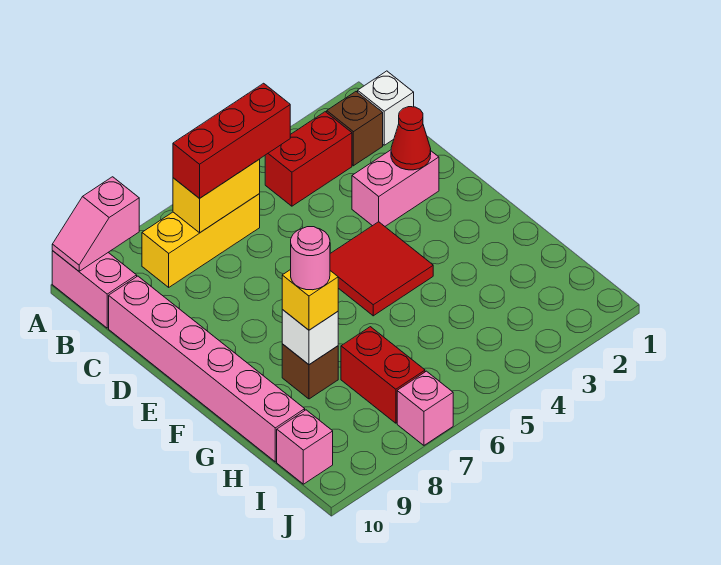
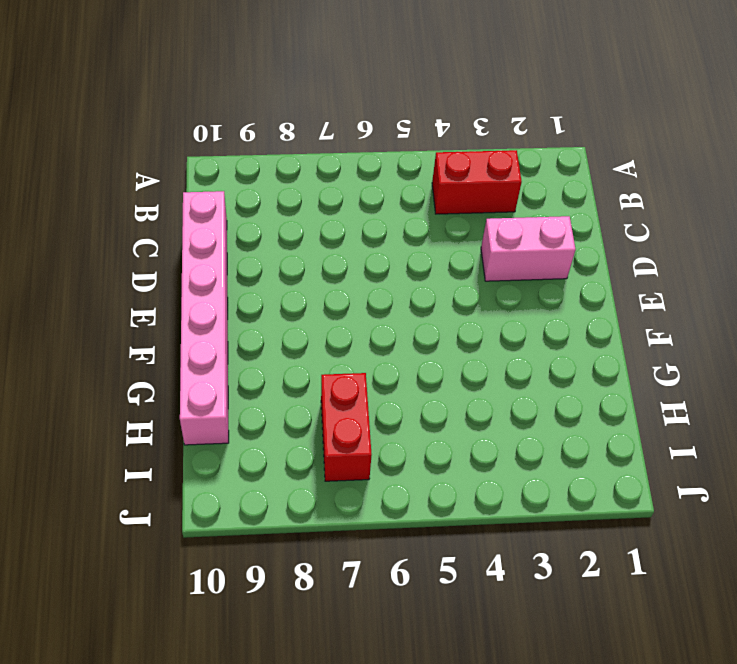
none -> pink brick A10:B10 level 1
none -> white brick B1 level 1
none -> brown brick B2 level 1

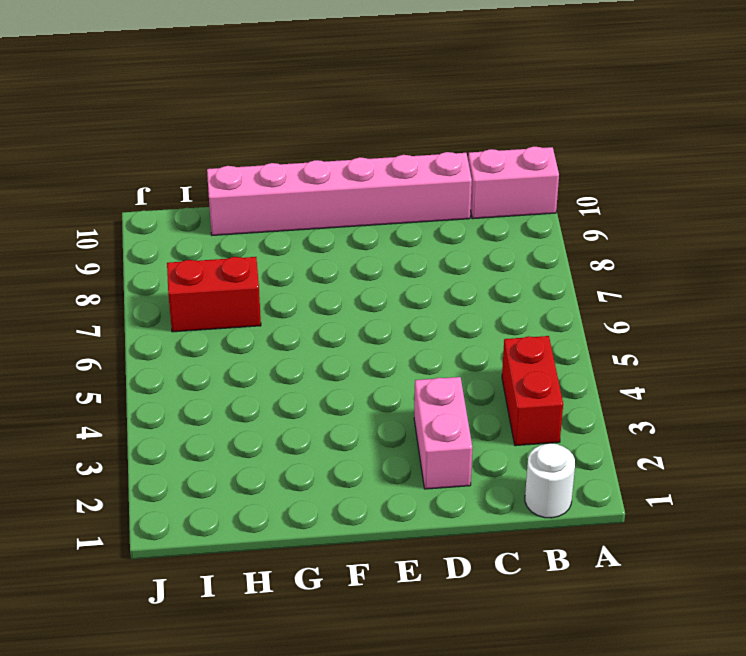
white round brick B1 level 1 -> white brick B1 level 1
none -> brown brick B2 level 1
none -> yellow brick B6:B8 level 1
none -> red tile E4:F5 level 1

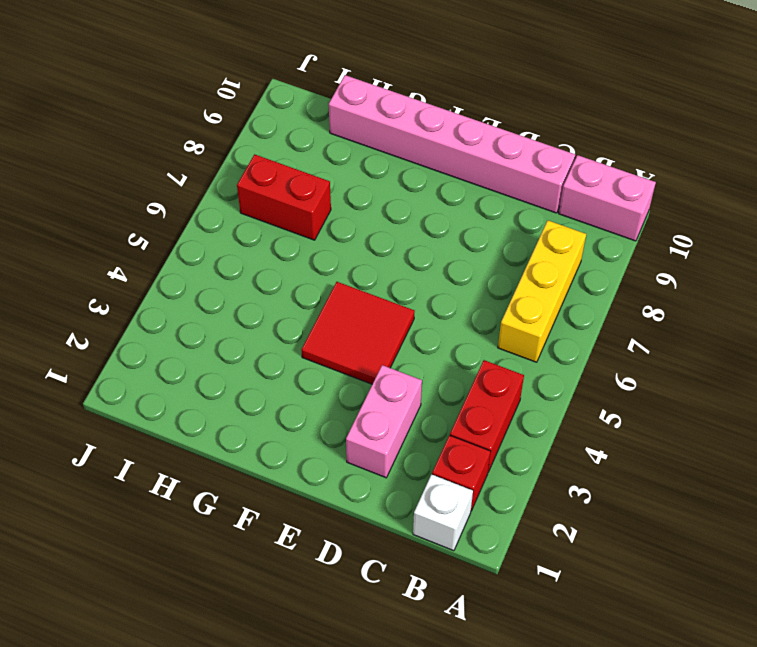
red brick B2 level 1 -> brown brick B2 level 1
none -> brown brick G8 level 1
none -> pink brick I10 level 1
none -> pink brick J7 level 1

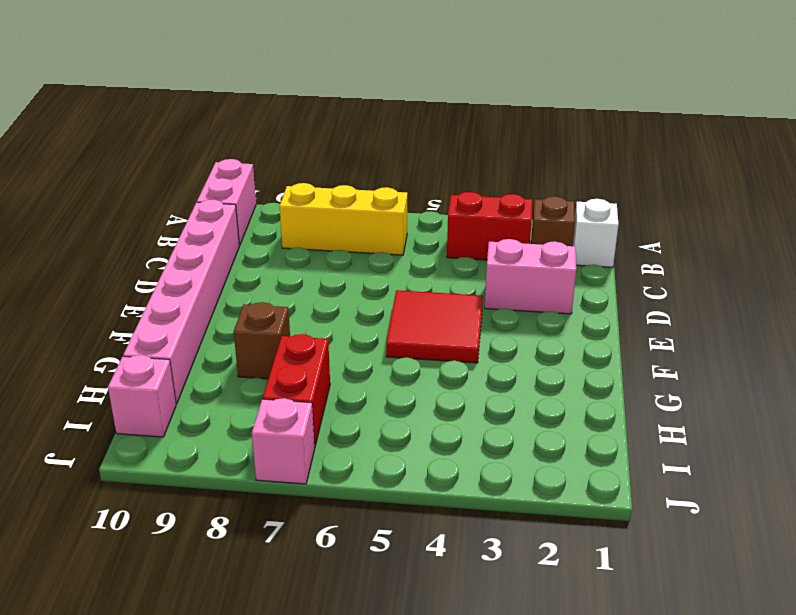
none -> pink slope A9:A10 level 2 top 9
none -> yellow brick B6:B7 level 2
none -> red cone D2 level 2

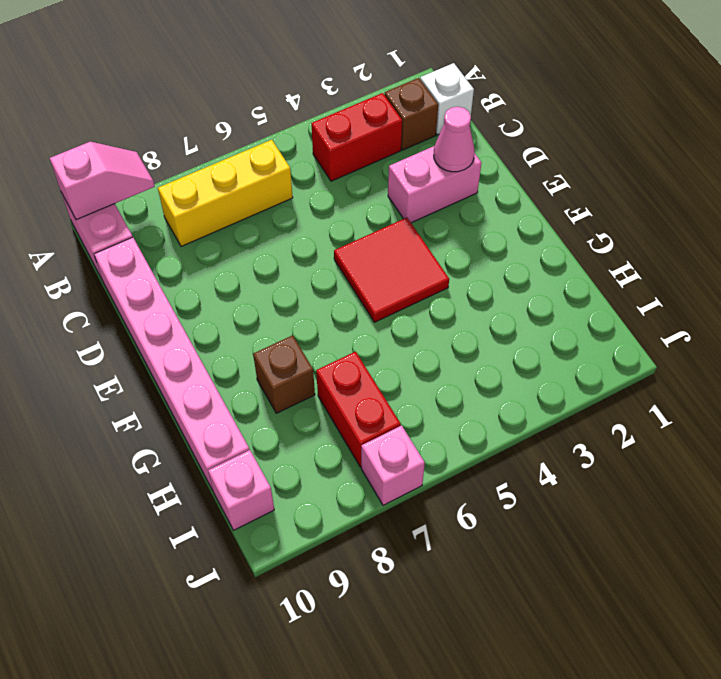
pink slope A9:A10 level 2 top 10 -> pink slope A9:A10 level 2 top 9
pink cone D2 level 2 -> red cone D2 level 2
none -> yellow brick B6:B7 level 2
none -> white brick G8 level 2
none -> red brick B5:B7 level 3

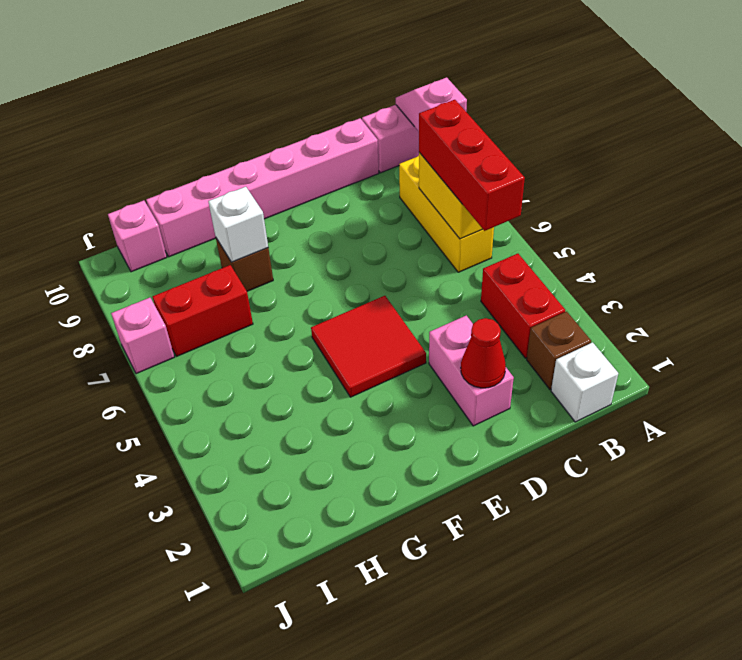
none -> yellow brick G8 level 3
none -> pink round brick G8 level 4

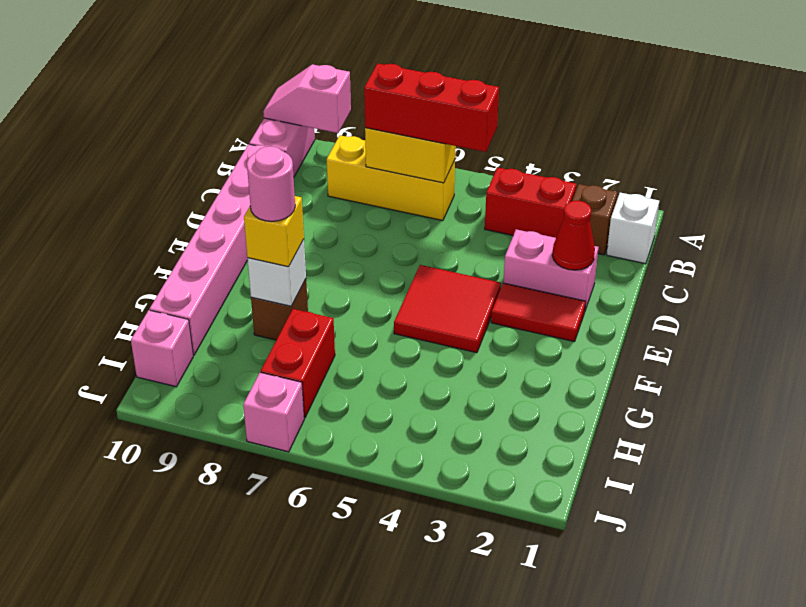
red tile E2:E3 level 1 -> none

